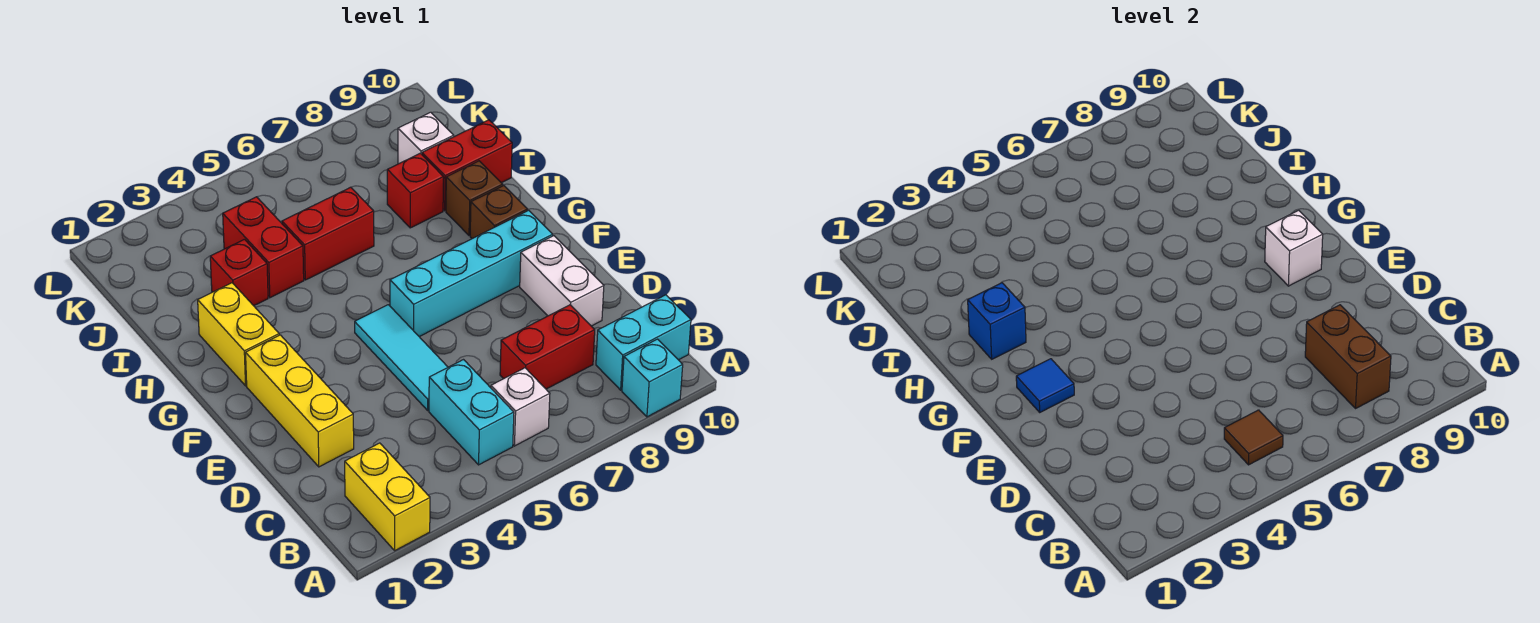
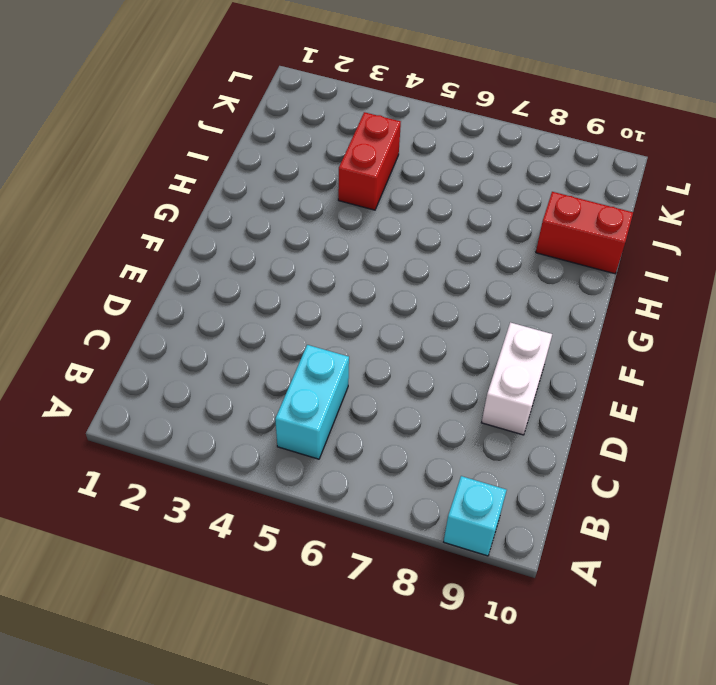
none -> yellow brick A2:B2 level 1
none -> white brick B6 level 1
none -> cyan brick B9:B10 level 1

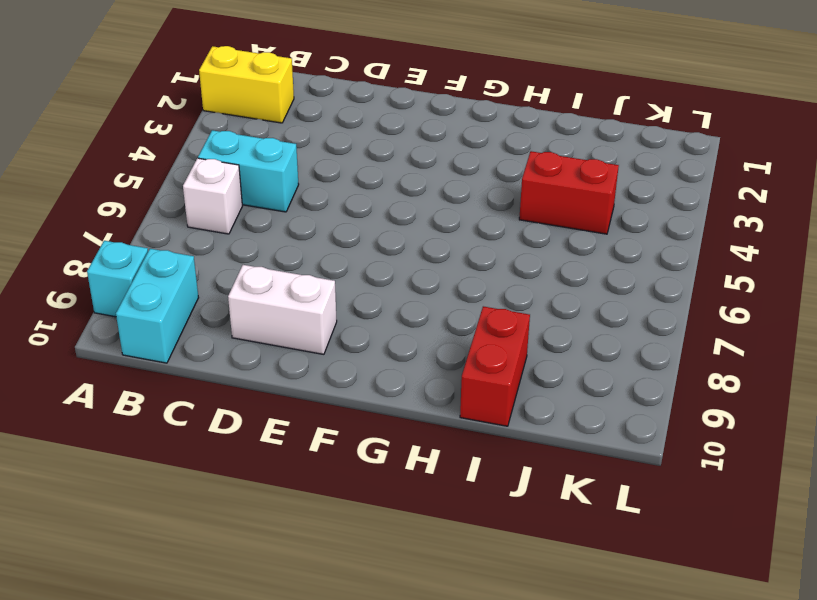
none -> red brick C7:C8 level 1
none -> yellow brick D2:F2 level 1
none -> cyan tile D5:F5 level 1

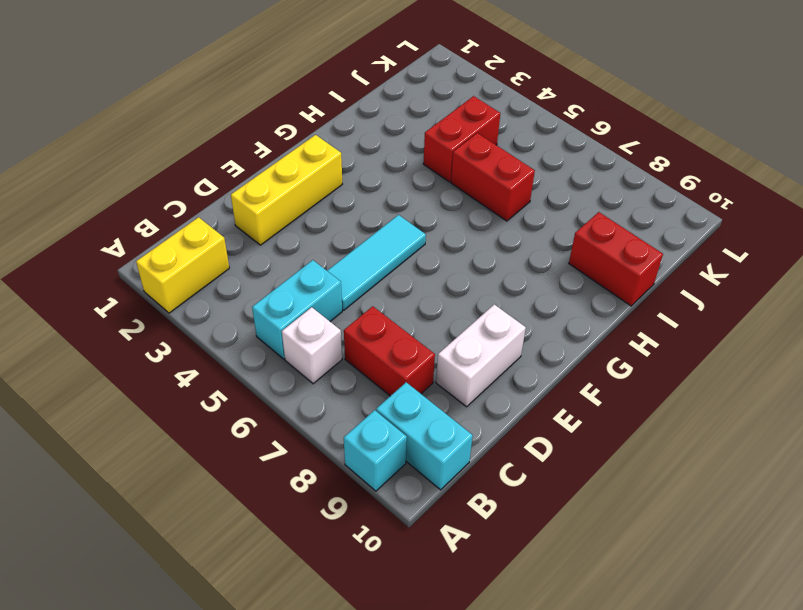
none -> cyan brick F6:F9 level 1
none -> yellow brick G2:H2 level 1
none -> brown brick G9 level 1

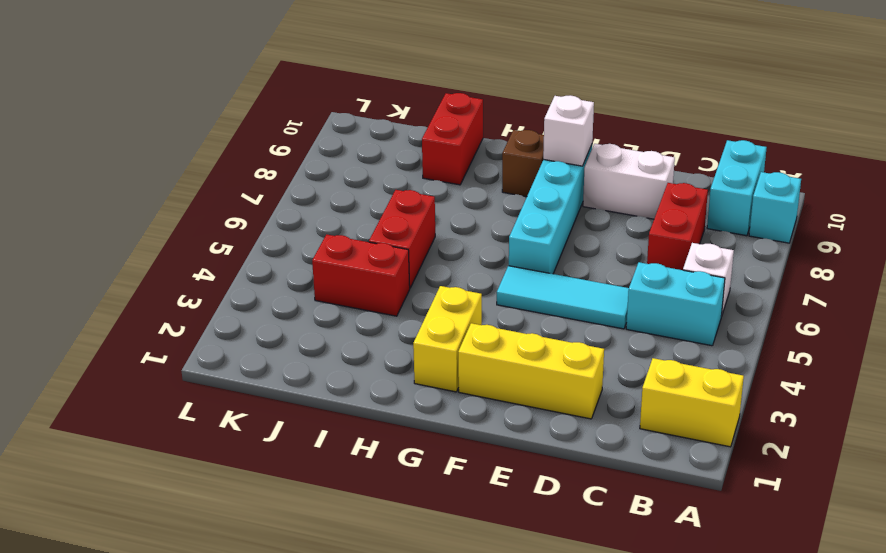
yellow brick G2:G3 level 1 -> yellow brick G2:H2 level 1
none -> brown brick H9 level 1
none -> red brick I3 level 1
none -> red brick I8 level 1

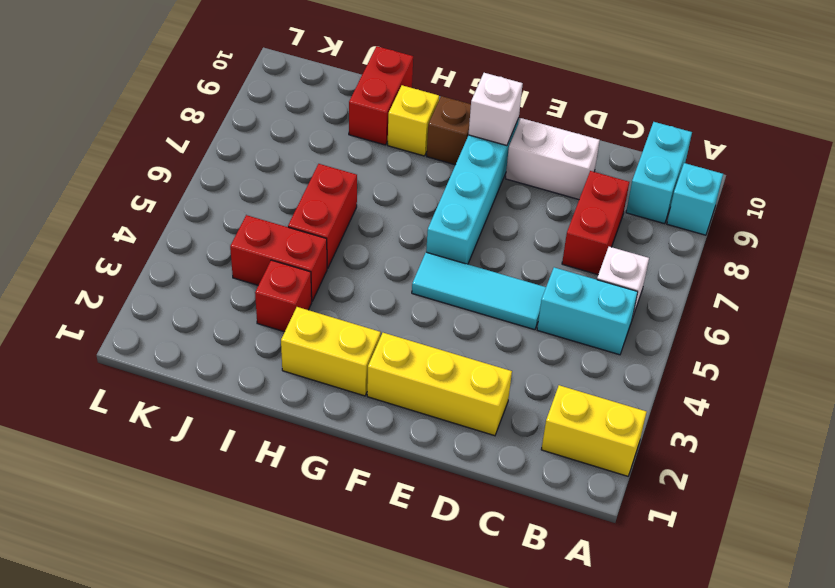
yellow brick H9 level 1 -> brown brick H9 level 1
none -> red brick I8 level 1
none -> white brick J9 level 1
none -> brown tile B5 level 2

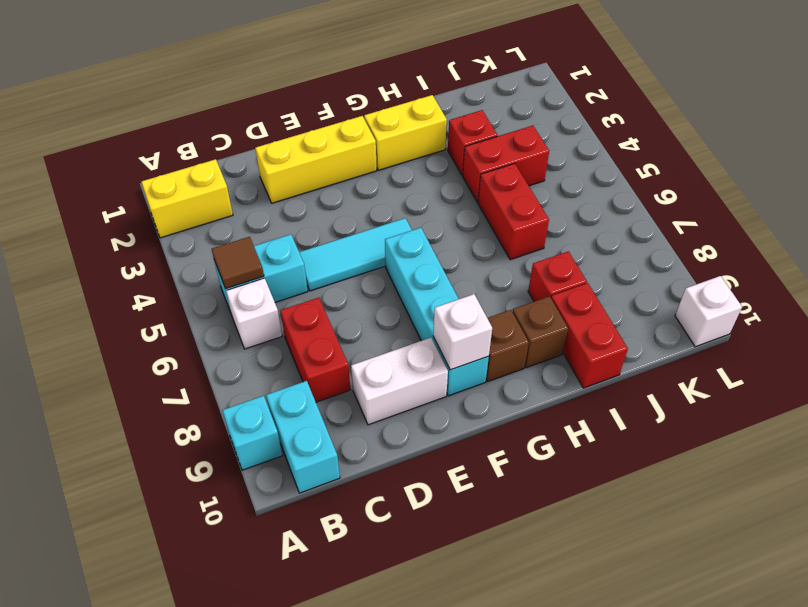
white brick L10 level 1 -> white brick J9 level 1
none -> brown brick B8:C8 level 2
none -> blue tile F2 level 2
none -> blue brick H2 level 2

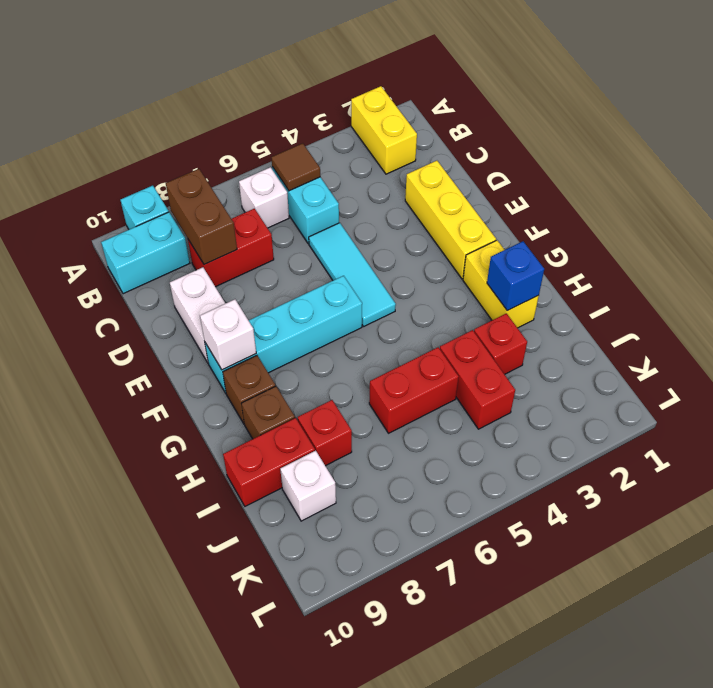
none -> blue tile F2 level 2

